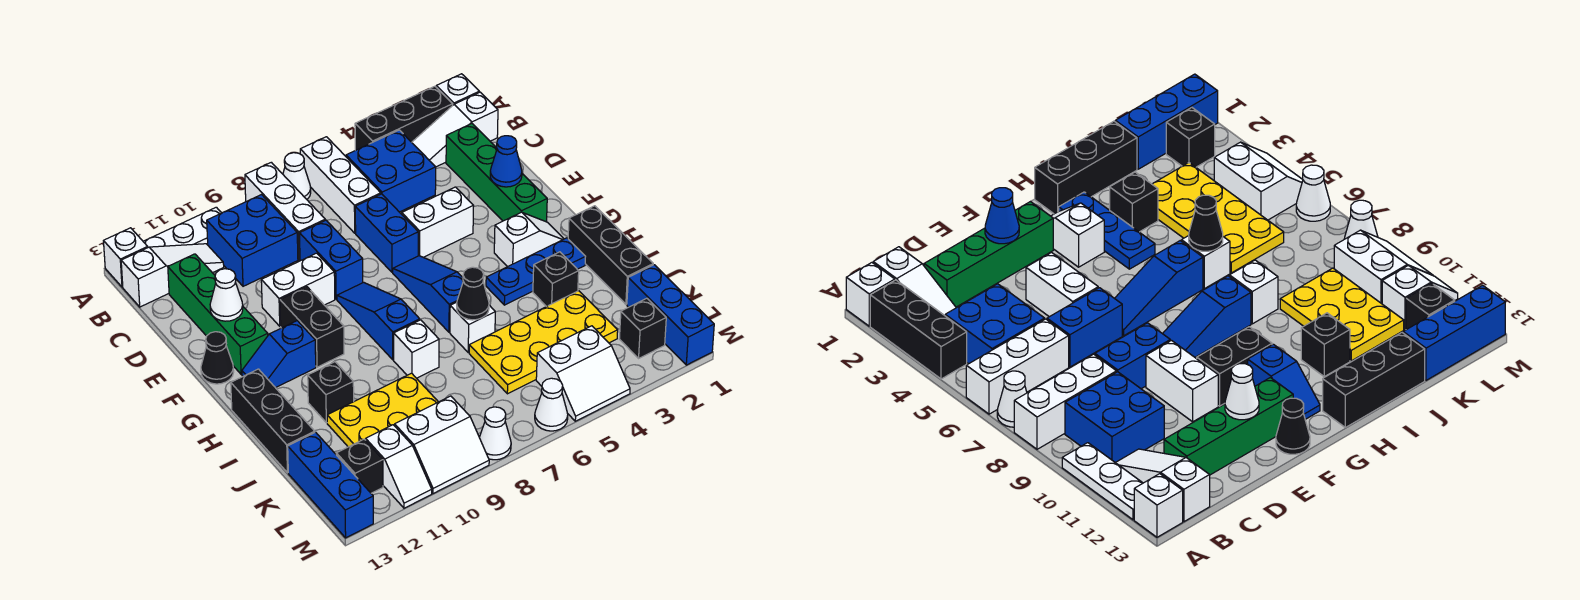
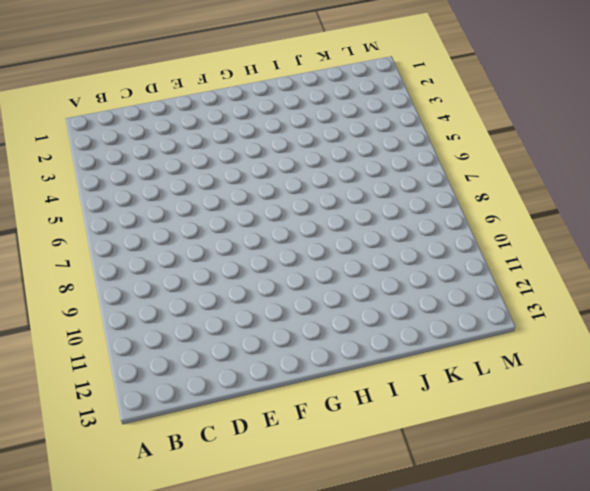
none -> white brick A1 level 1
none -> black brick A2:A4 level 1
none -> white brick A6:C6 level 1
none -> white cone A7 level 1

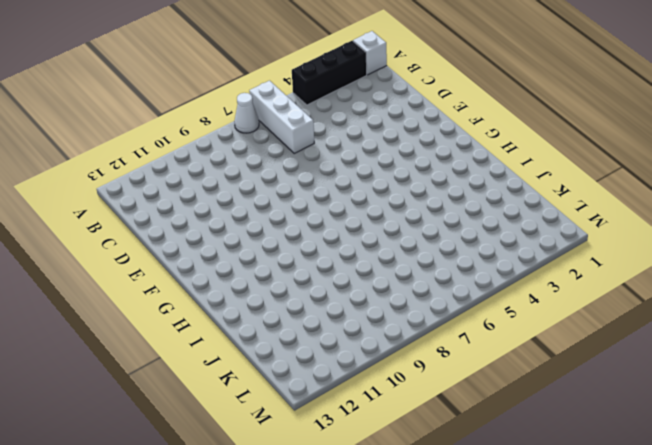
none -> white brick A8:C8 level 1
none -> white plate A10:A12 level 1
none -> white brick A13 level 1
none -> white slope B1:B3 level 1 top 1

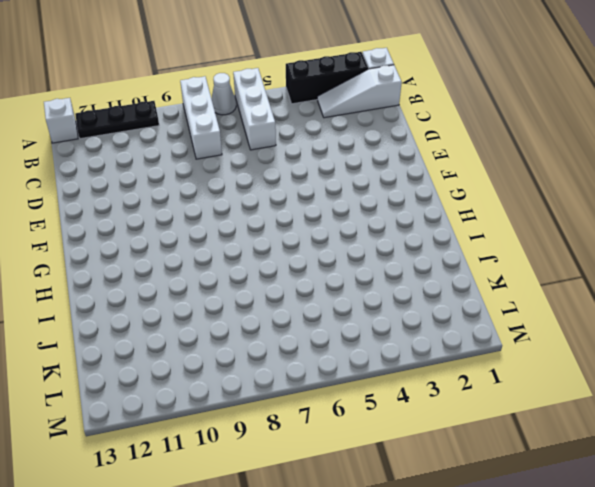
black plate A10:A12 level 1 -> white plate A10:A12 level 1
none -> blue brick B4:C5 level 1
none -> blue brick B9:C10 level 1
none -> white slope B11:B13 level 1 top 13
none -> green brick C2:F2 level 1

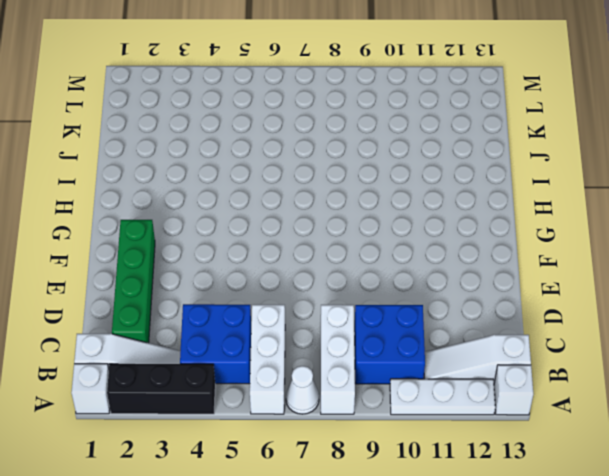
none -> green brick C12:F12 level 1
none -> blue brick D6:E6 level 1
none -> blue brick D8:E8 level 1
none -> white brick E4:E5 level 1

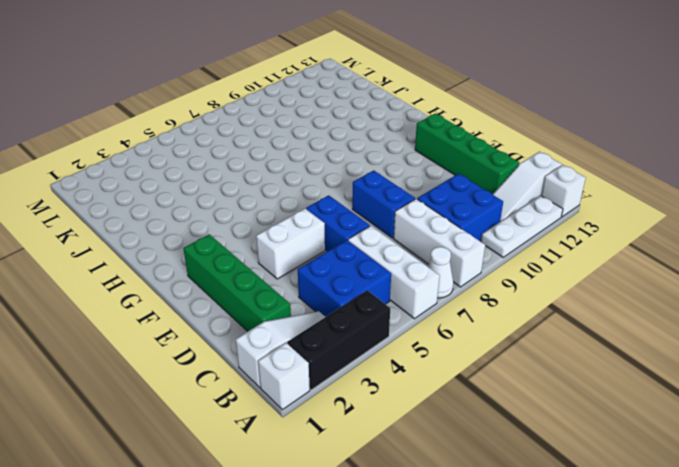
none -> white brick E9:E10 level 1
none -> blue slope F6:H6 level 1 top H
none -> blue slope F8:H8 level 1 top H
none -> black brick F10:G10 level 1

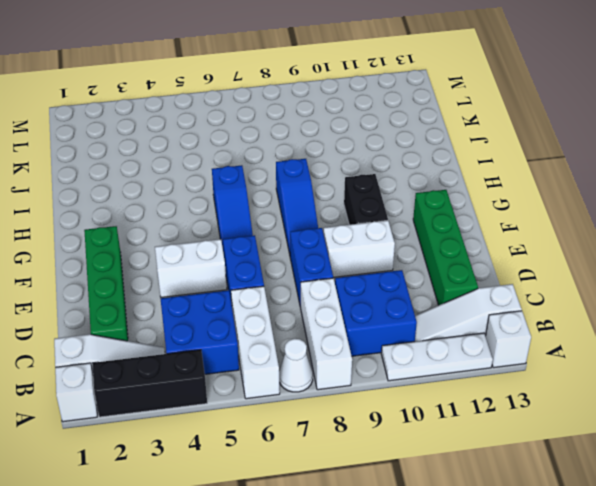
none -> black cone F13 level 1
none -> white slope G2:G3 level 1 top 3
none -> blue slope G11:G12 level 1 top 11
none -> black brick H1:J1 level 1

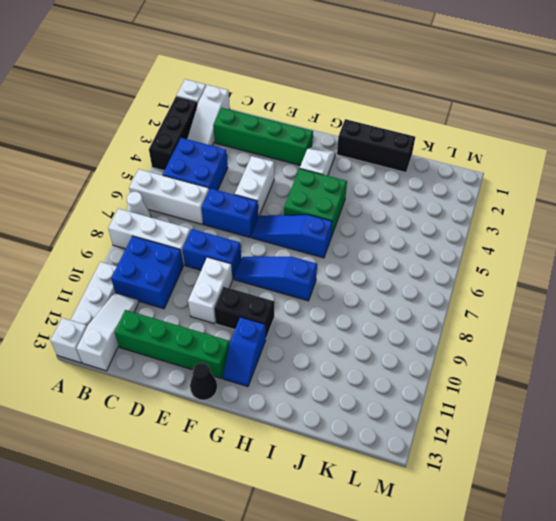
green brick G4:H5 level 1 -> blue plate H2:H4 level 1
none -> black brick H13:J13 level 1
none -> black brick I3 level 1
none -> white brick I6 level 1
none -> white brick I8 level 1

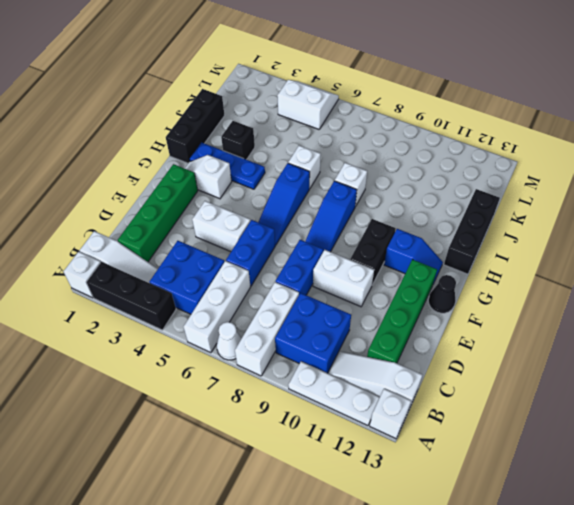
none -> black brick I11 level 1
none -> yellow plate J3:K6 level 1
none -> yellow plate J9:K11 level 1
none -> blue brick K1:M1 level 1

